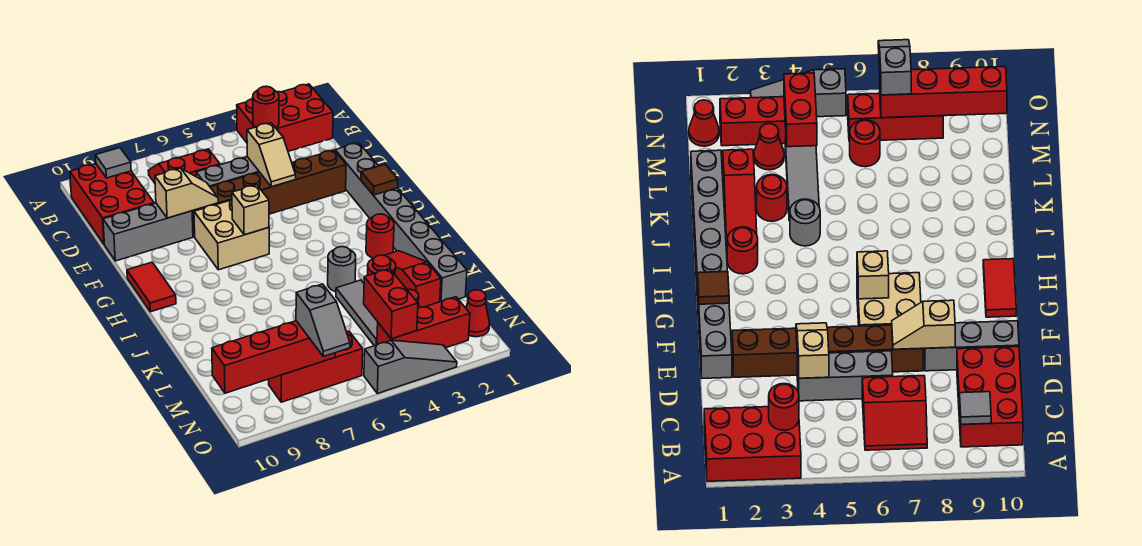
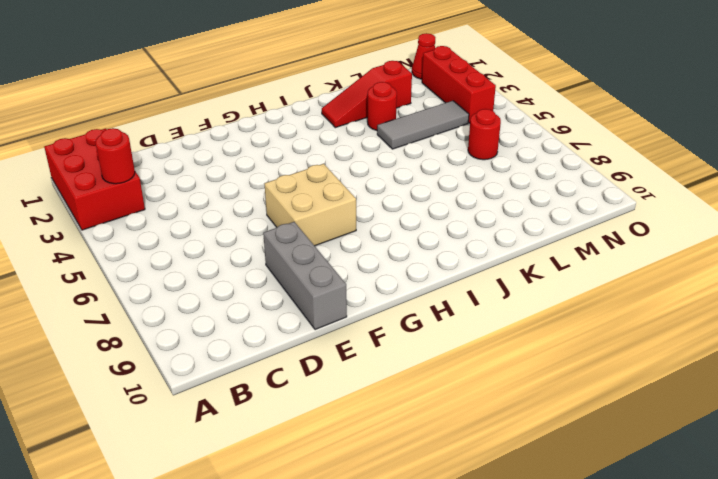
none -> red slope B6:C7 level 1 top C
none -> red brick B9:D10 level 1
none -> grey brick D4:D6 level 1

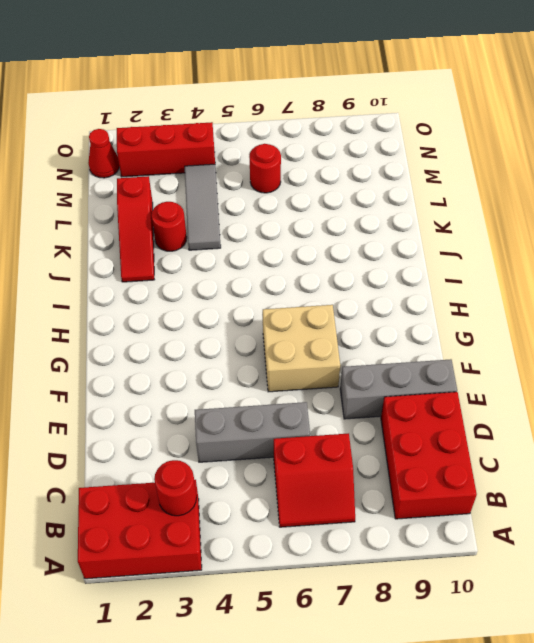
none -> grey brick E1:L1 level 1
none -> brown brick E2:E7 level 1
none -> red tile G10:H10 level 1

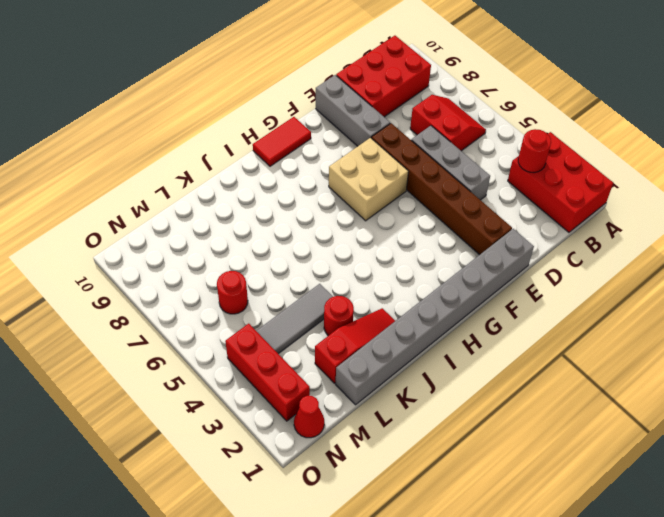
none -> red round brick I2 level 1
none -> grey round brick J4 level 1
none -> red cone M3 level 1

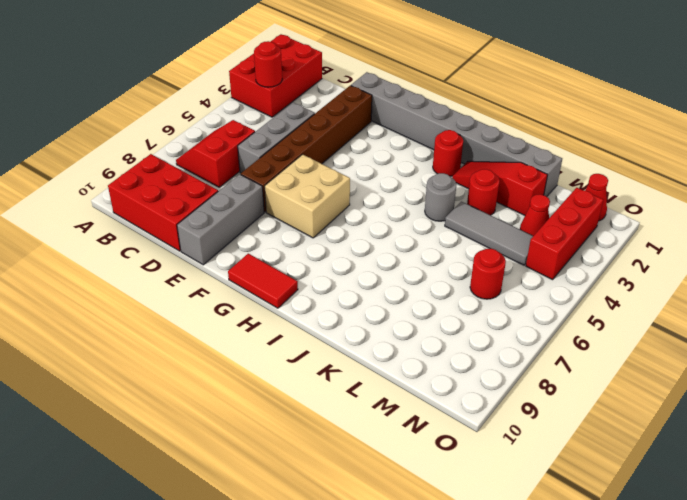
none -> red brick N6:N8 level 1
none -> grey slope O3:O5 level 1 top 5
none -> grey tile B9 level 2

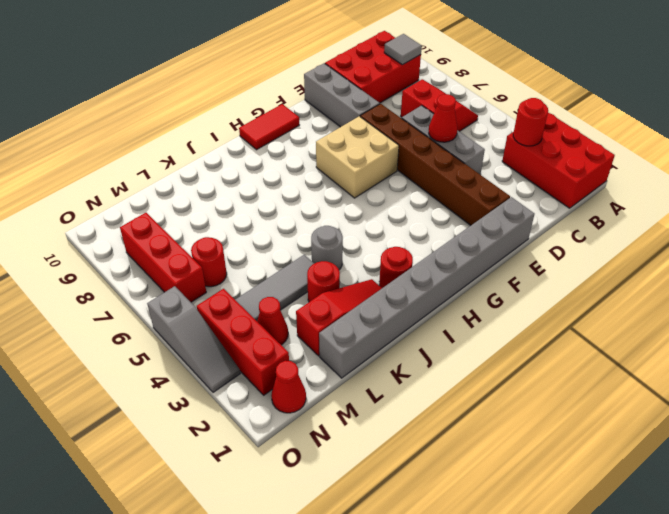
red cone D5 level 2 -> none
none -> tan slope D4:E4 level 2 top D
none -> tan slope E7:E8 level 2 top 8
none -> brown tile G1 level 2

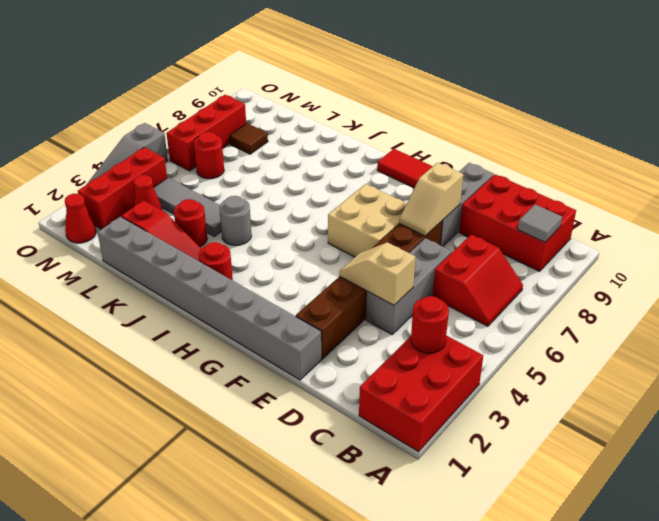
brown tile M8 level 1 -> brown tile G1 level 2
none -> tan brick G6 level 2
none -> red brick M4:N4 level 2
none -> red brick N7:N10 level 2

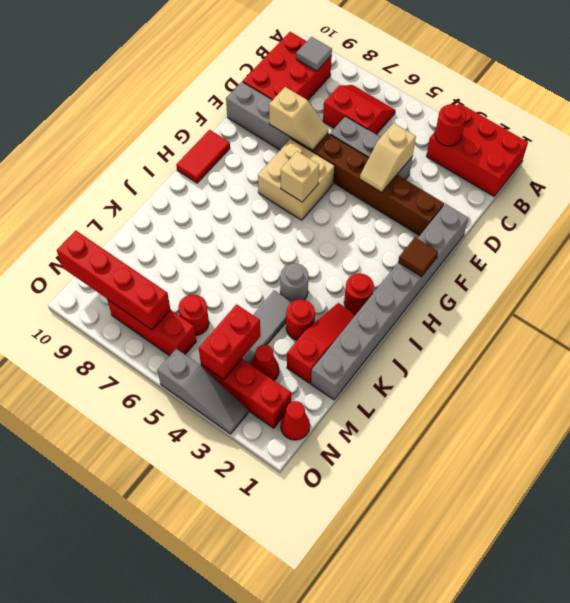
none -> grey slope N7:O7 level 3 top N

